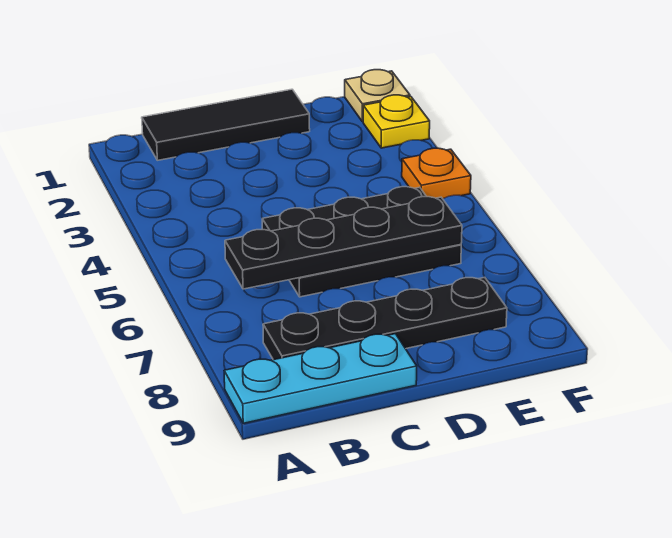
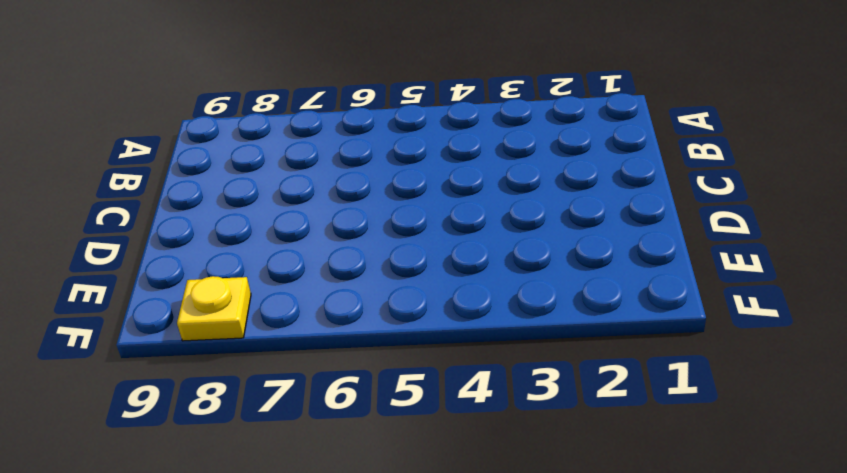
yellow plate F8 level 1 -> yellow plate F2 level 1
none -> cyan plate A9:C9 level 1
none -> black tile B1:D1 level 1

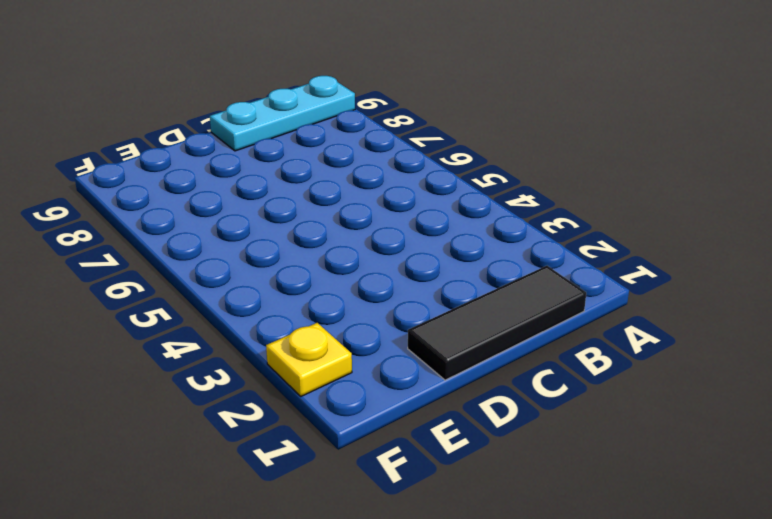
none -> black plate B8:E8 level 1
none -> black plate C5:E6 level 1

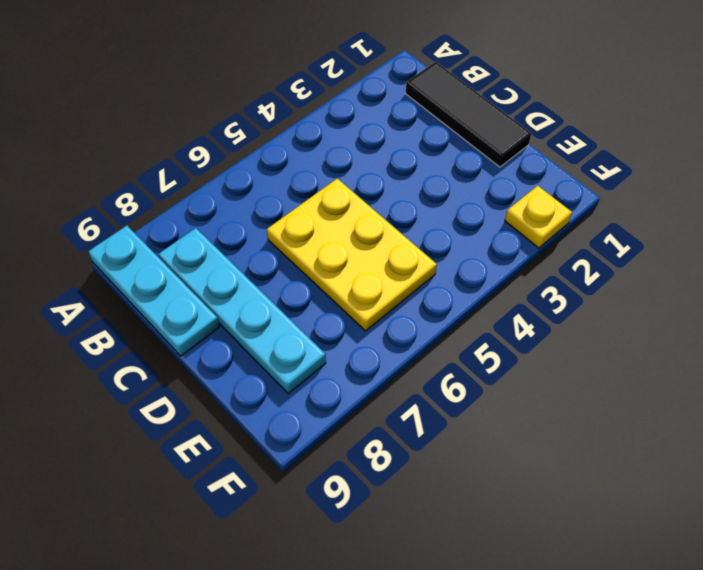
cyan plate B8:E8 level 1 -> black plate B8:E8 level 1
yellow plate C5:E6 level 1 -> black plate C5:E6 level 1
none -> tan plate F1 level 1
none -> orange plate F4 level 1

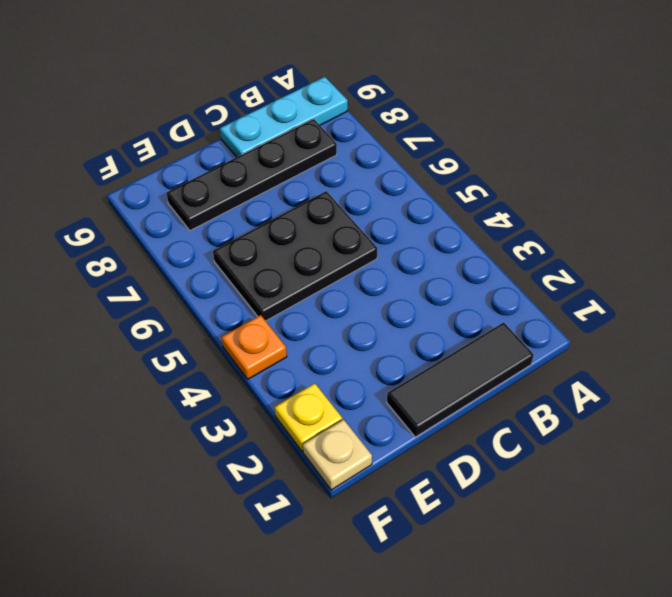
none -> black plate B6:E6 level 2

